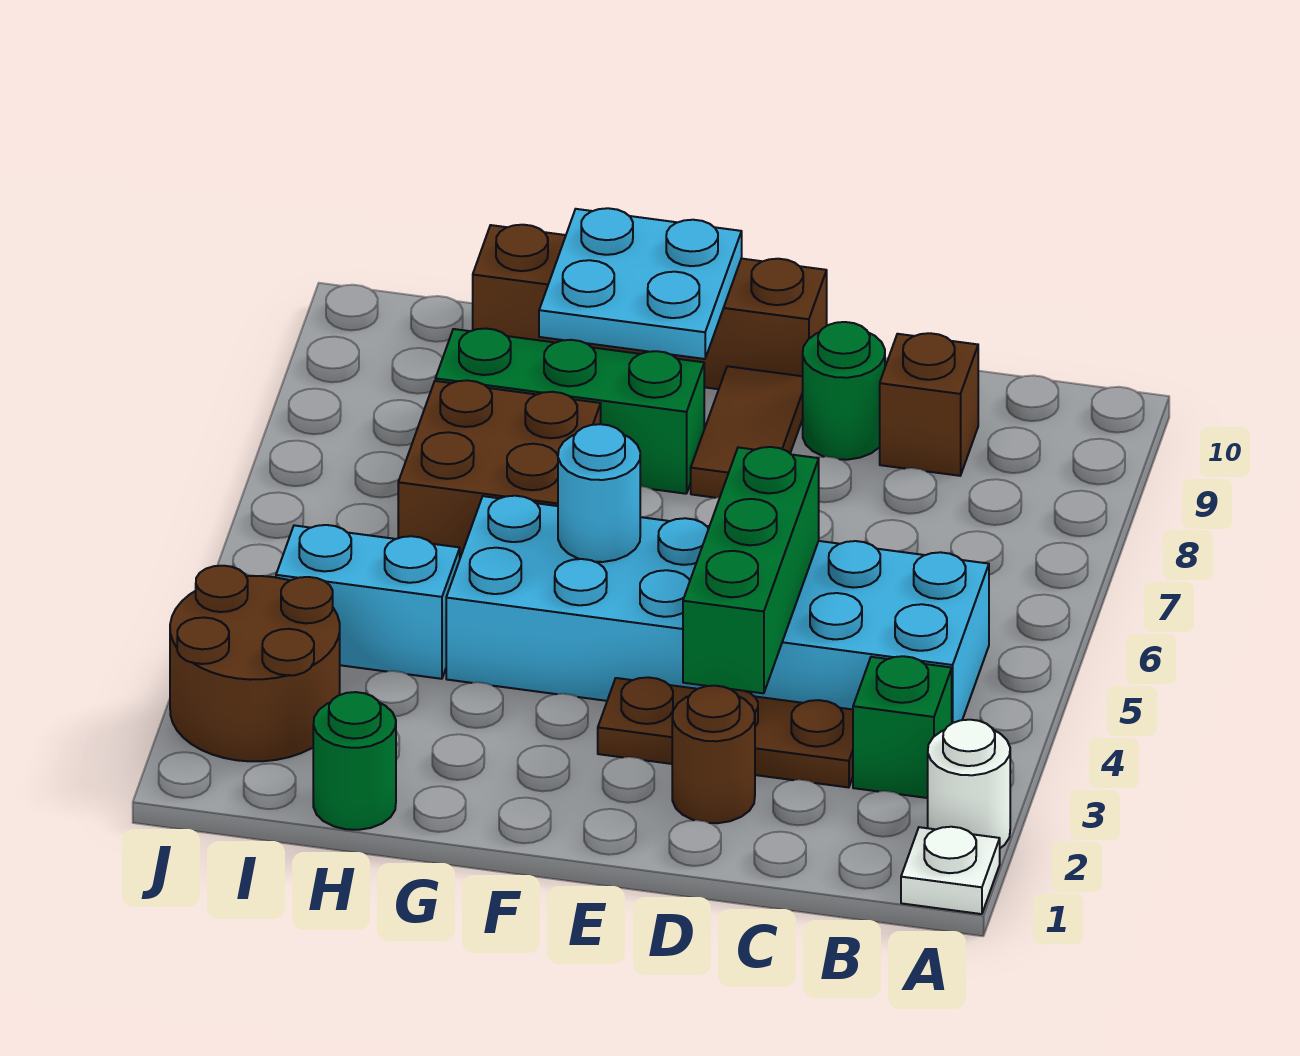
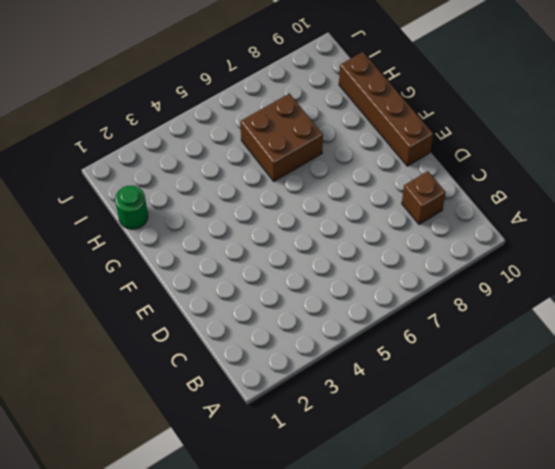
none -> white plate A1 level 1
none -> white round brick A2 level 1
none -> green brick B3 level 1

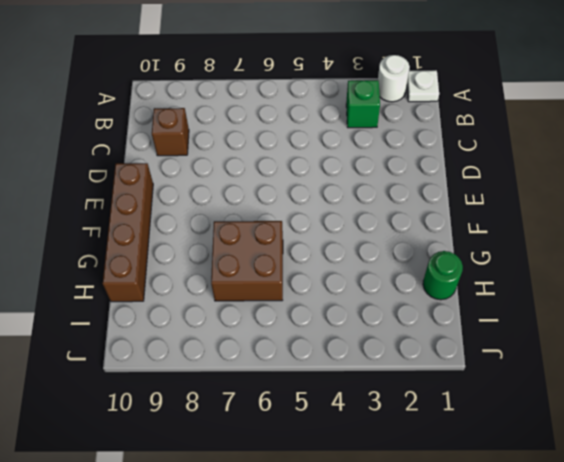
none -> cyan brick B4:G5 level 1
none -> brown plate C3:E3 level 1
none -> brown round brick D2 level 1

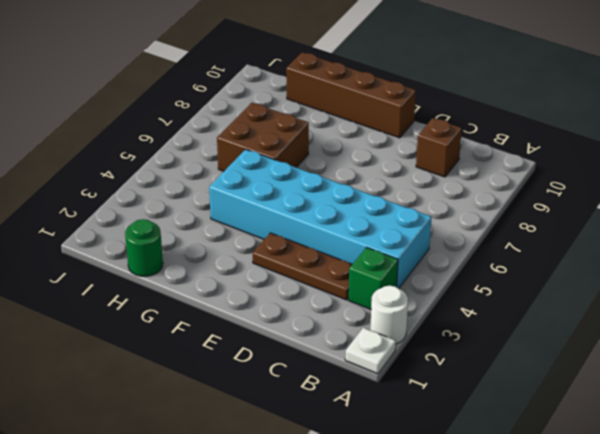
none -> brown round brick D2 level 1
none -> green round brick D9 level 1
none -> brown tile E8:E9 level 1

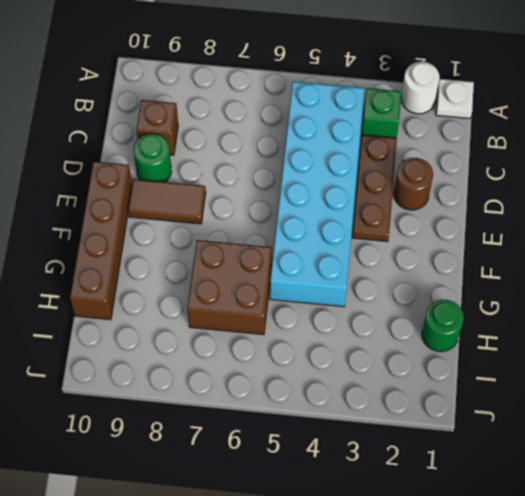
none -> green brick F8:H8 level 1
none -> cyan brick H4:I4 level 1
none -> brown round brick I2:J3 level 1

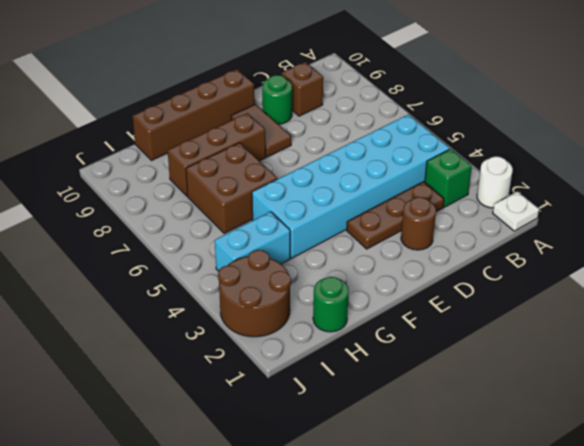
brown brick F8:H8 level 1 -> green brick F8:H8 level 1
none -> green brick D3:D5 level 2
none -> cyan round brick F5 level 2
none -> cyan plate F9:G10 level 2

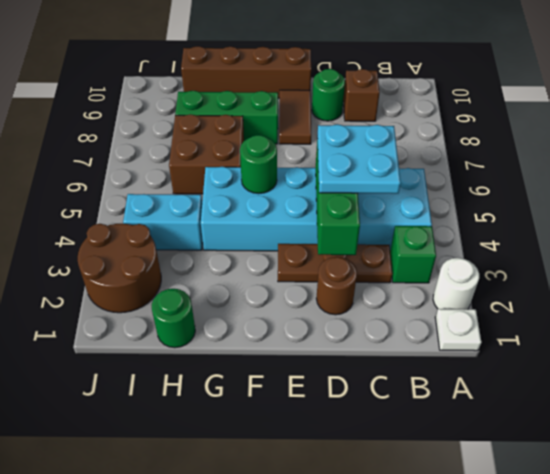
cyan plate C4:D5 level 3 -> cyan plate F9:G10 level 2
green round brick F5 level 2 -> cyan round brick F5 level 2

